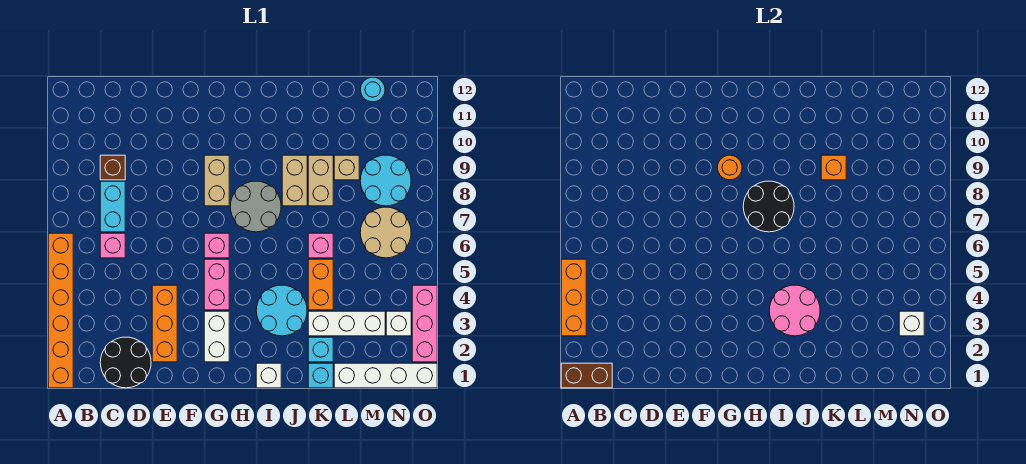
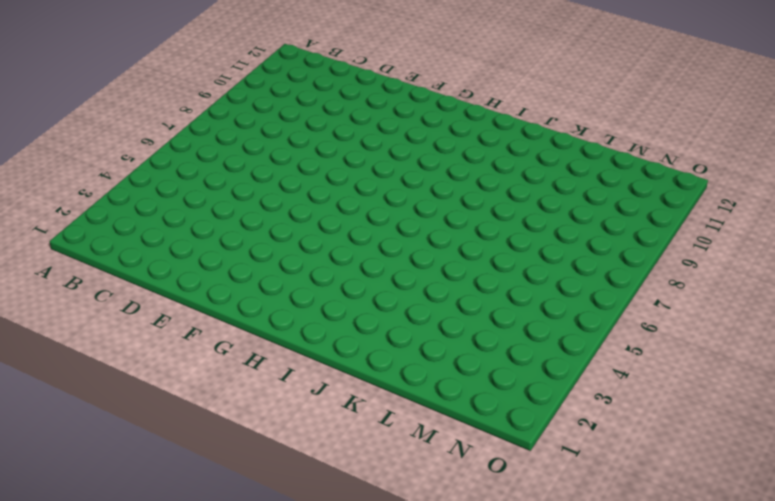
none -> orange brick A1:A6 level 1
none -> black round brick C1:D2 level 1
none -> pink brick C6 level 1
none -> cyan brick C7:C8 level 1

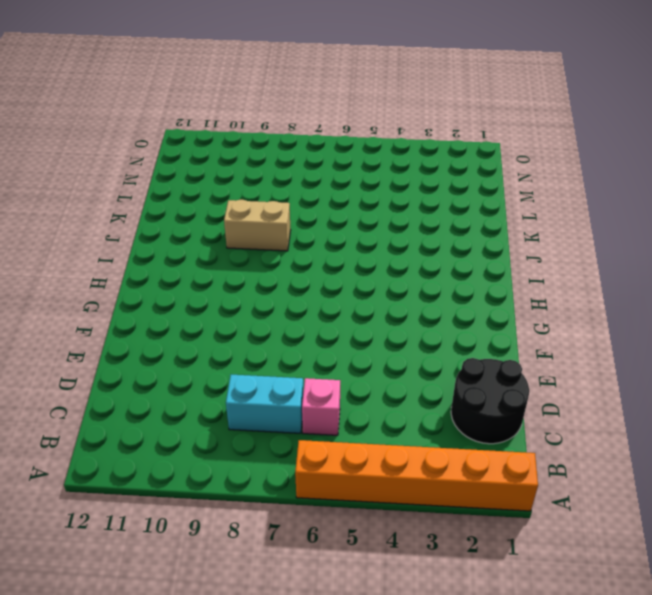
none -> brown brick C9 level 1
none -> orange brick E2:E4 level 1
none -> white brick G2:G3 level 1
none -> pink brick G4:G5 level 1

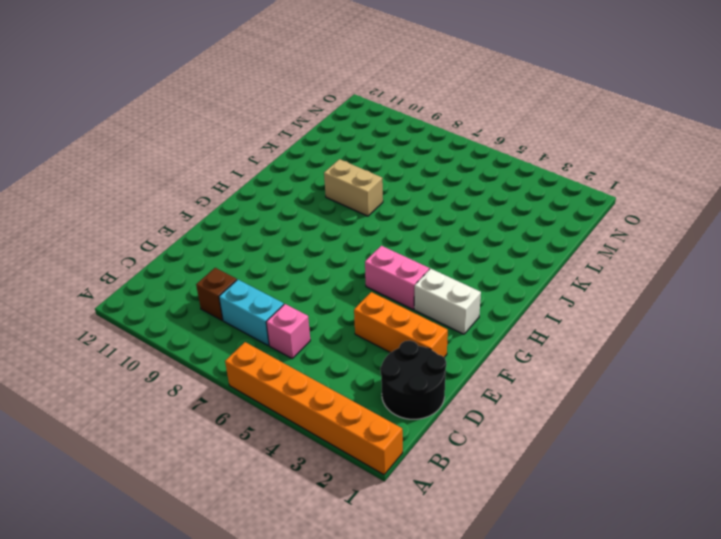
none -> pink brick G6 level 1
none -> tan brick G8:G9 level 1
none -> grey round brick H7:I8 level 1
none -> white brick I1 level 1

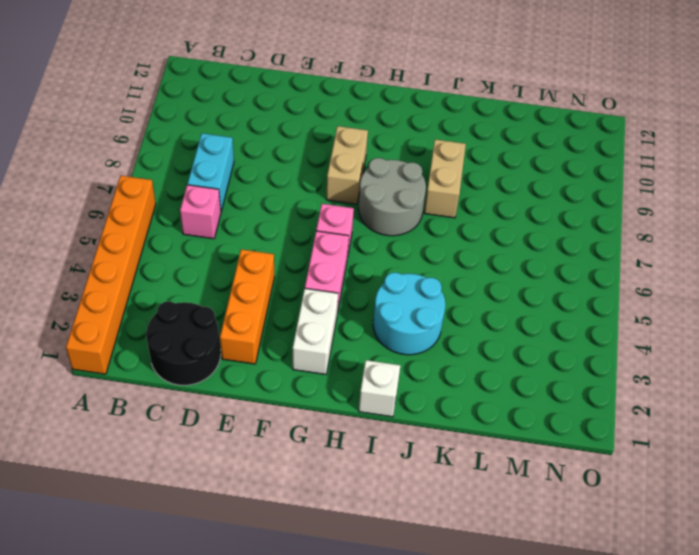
none -> brown brick C9 level 1
none -> cyan brick K1 level 1
none -> cyan brick K2 level 1
none -> white brick K3:M3 level 1

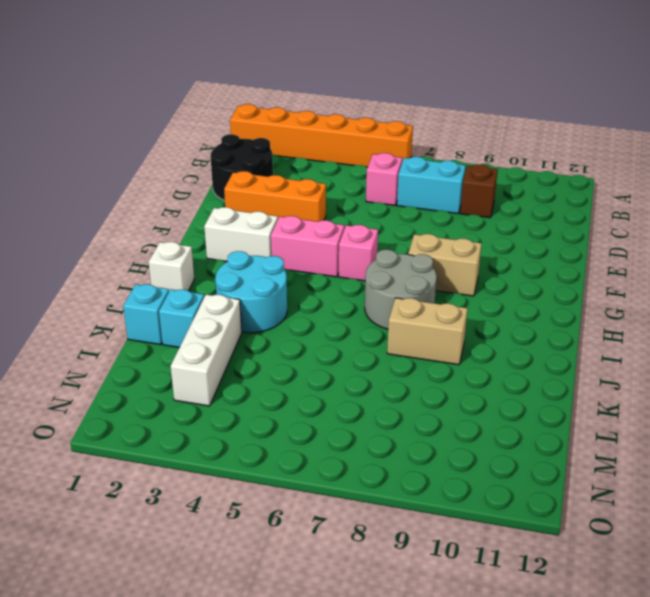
none -> orange brick K4:K5 level 1
none -> pink brick K6 level 1
none -> tan brick K8:K9 level 1
none -> white brick L1:O1 level 1

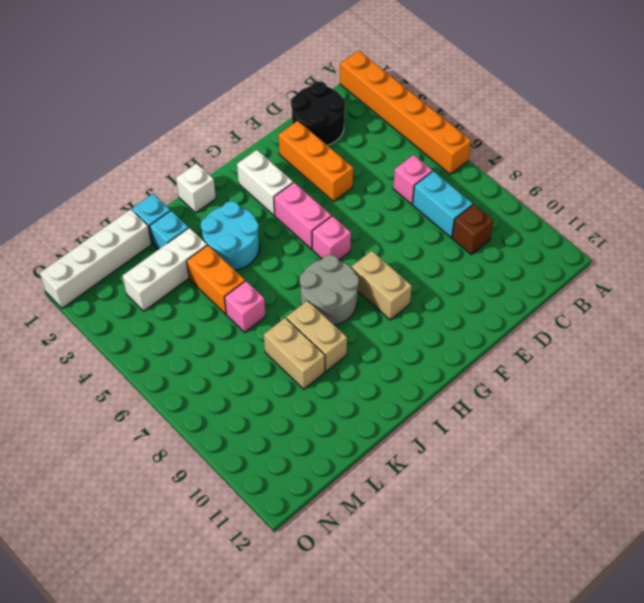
none -> tan brick L9 level 1
none -> tan round brick M6:N7 level 1
none -> cyan round brick M8:N9 level 1
none -> cyan round brick M12 level 1

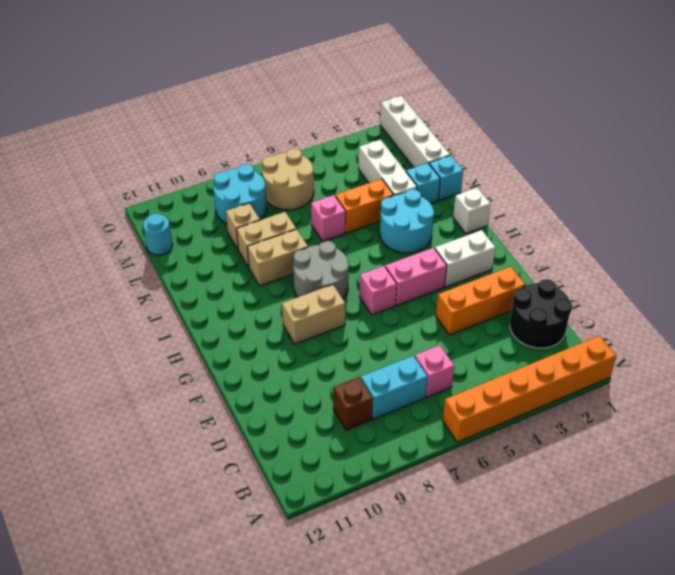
none -> white brick N3 level 1
none -> pink brick O2:O4 level 1
none -> brown brick A1:B1 level 2
none -> orange brick A3:A5 level 2

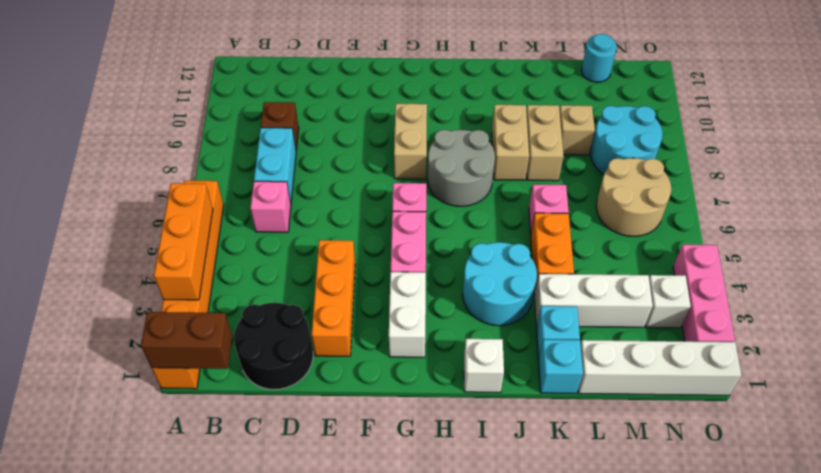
none -> orange round brick G9 level 2
none -> black round brick H7:I8 level 2
none -> pink round brick I3:J4 level 2
none -> orange brick K9 level 2

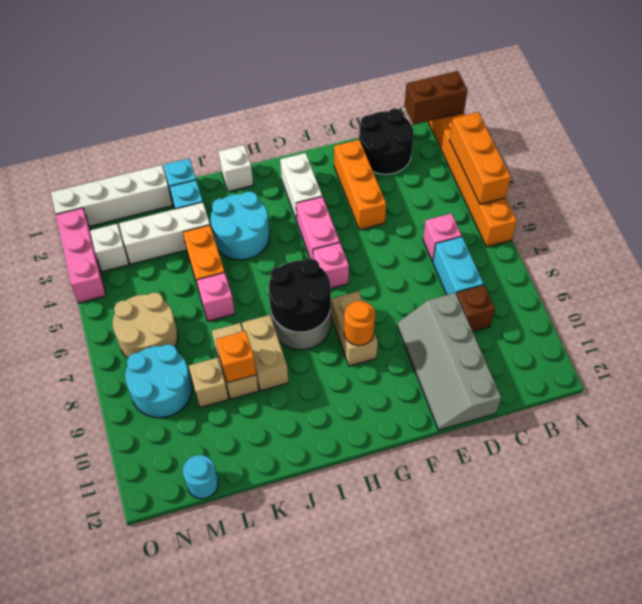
grey slope D9:E12 level 1 top D -> none
none -> pink round brick I3:J4 level 2
none -> white brick N3 level 2

